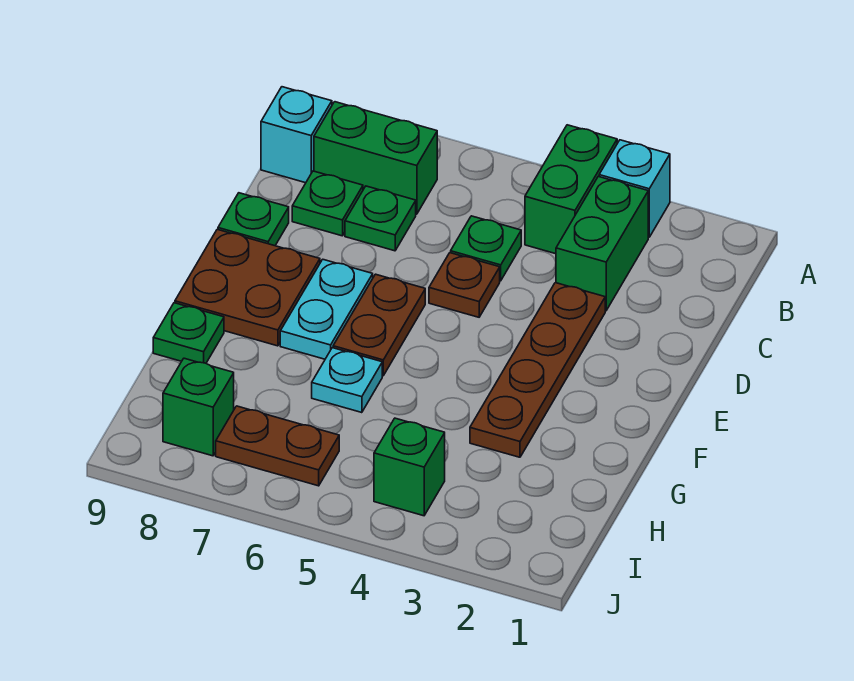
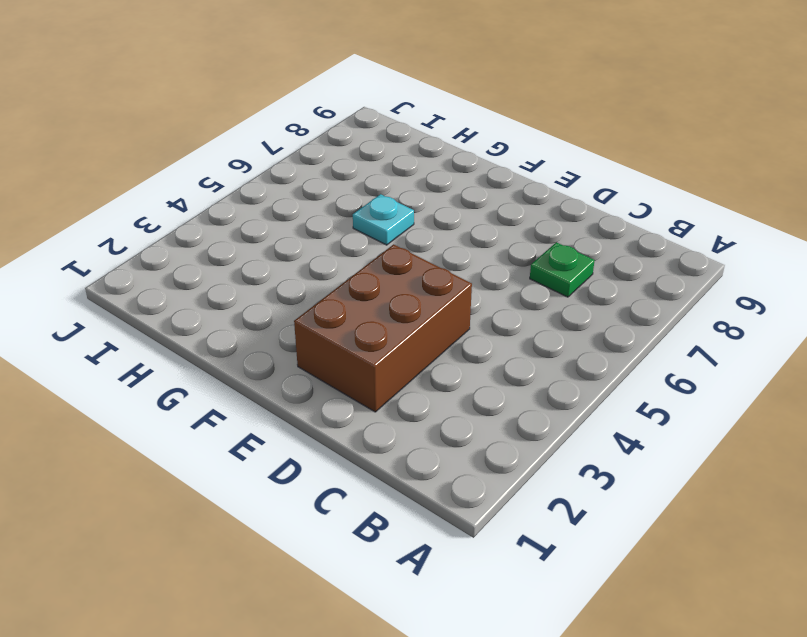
brown brick D2:E4 level 1 -> brown plate D3:G3 level 1
none -> cyan brick A3 level 1
none -> green brick A4:B4 level 1
none -> green brick B3:C3 level 1

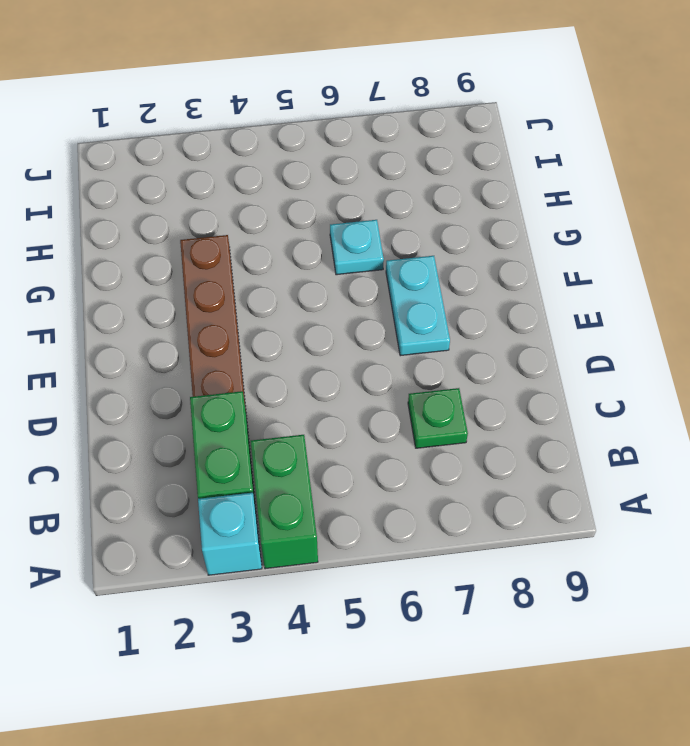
none -> green brick B7:B8 level 1
none -> cyan brick B9 level 1
none -> green plate C5 level 1

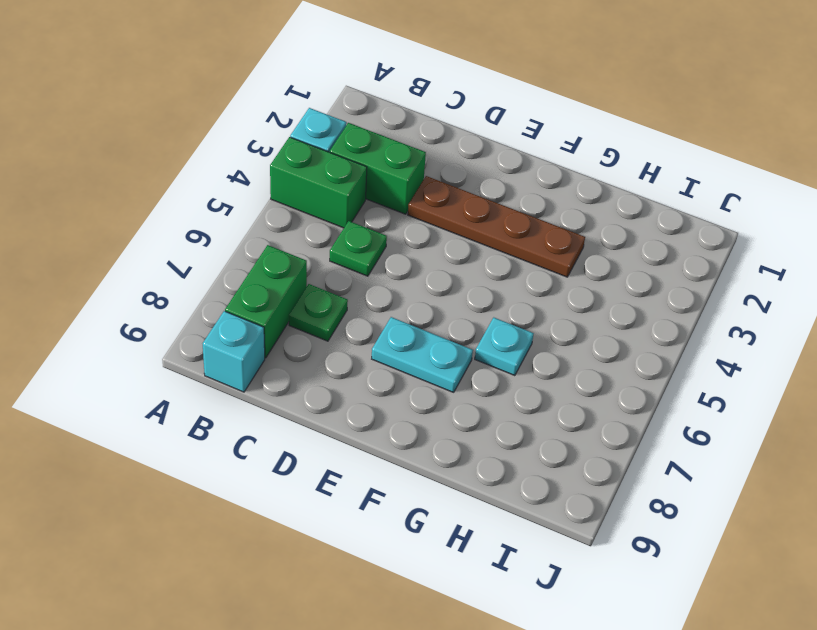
none -> green plate C8 level 1
none -> brown plate D5 level 1
none -> green plate D9 level 1

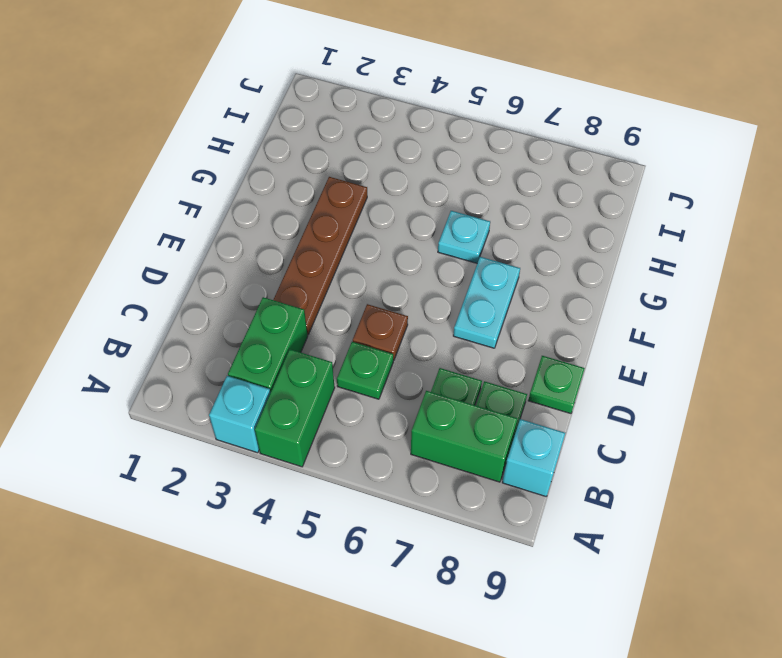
none -> brown plate E6:F6 level 1
none -> brown plate E8:F9 level 1
none -> green plate G9 level 1

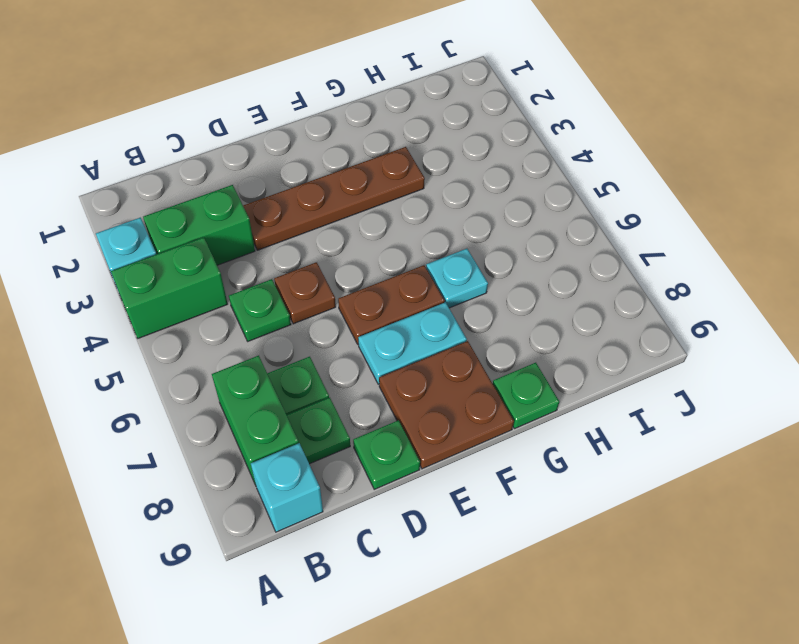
none -> green brick I4 level 1
none -> brown plate I6:I7 level 1
none -> green brick I8 level 1

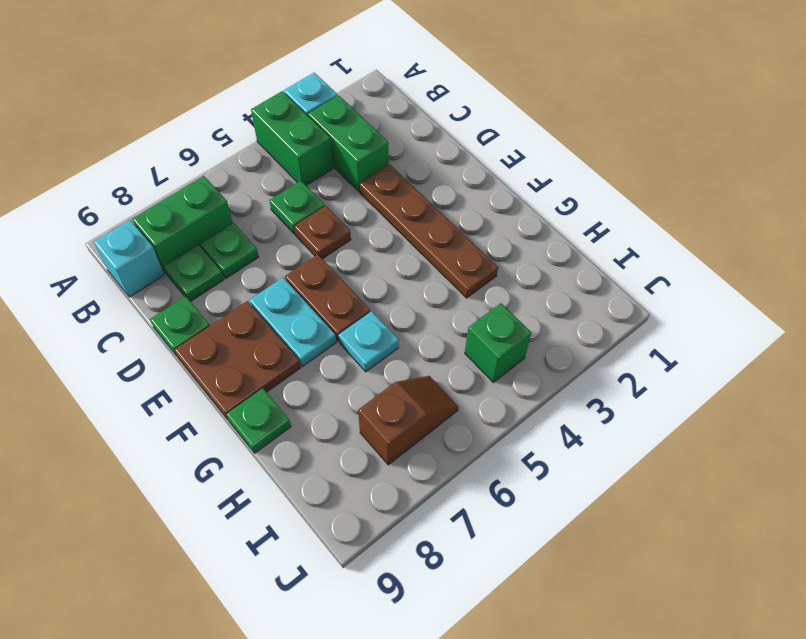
brown slope I6:I7 level 1 top 7 -> brown plate I6:I7 level 1
none -> green brick I8 level 1

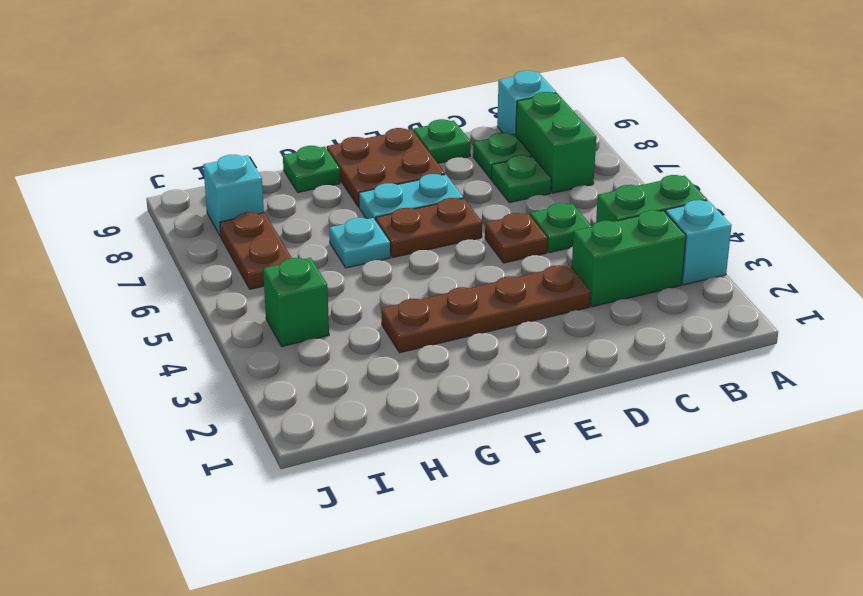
cyan brick I8 level 1 -> green brick I8 level 1

